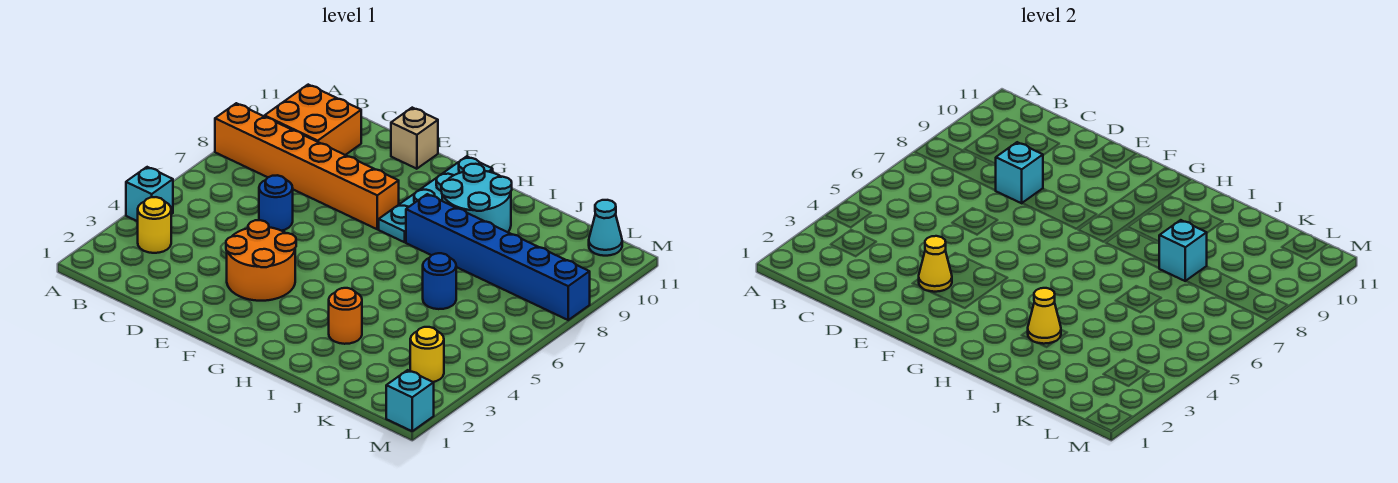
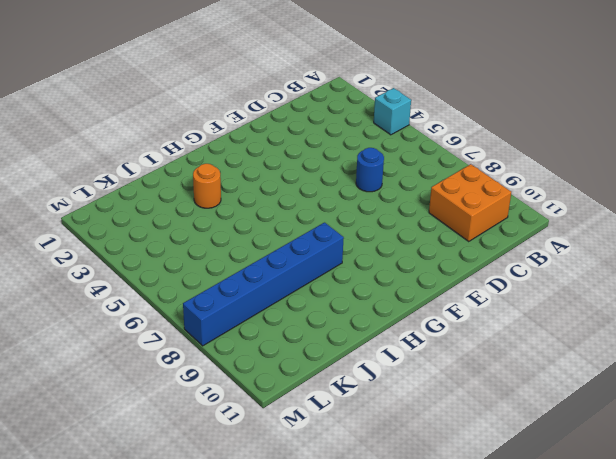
none -> orange brick A8:F8 level 1
none -> yellow round brick B3 level 1
none -> orange round brick E3:F4 level 1

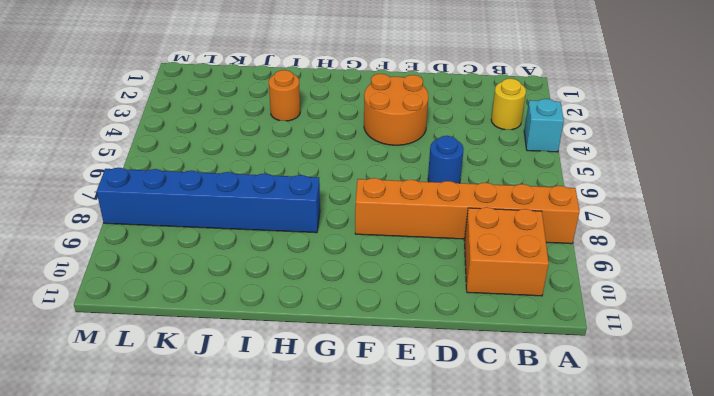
none -> tan brick E11 level 1
none -> cyan plate G8:G11 level 1
none -> cyan round brick H9:I10 level 1

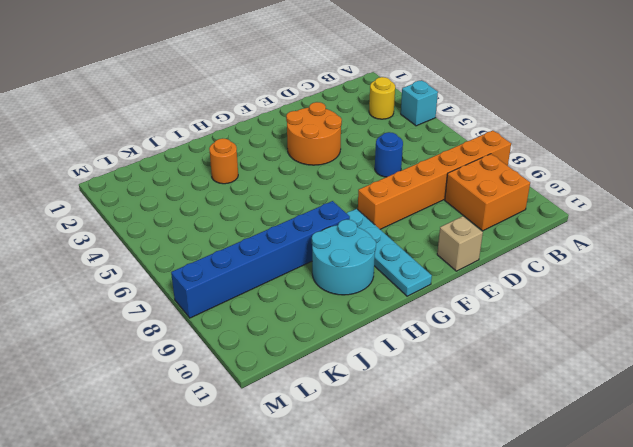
none -> blue round brick J6 level 1
none -> yellow round brick L3 level 1
none -> cyan cone L11 level 1

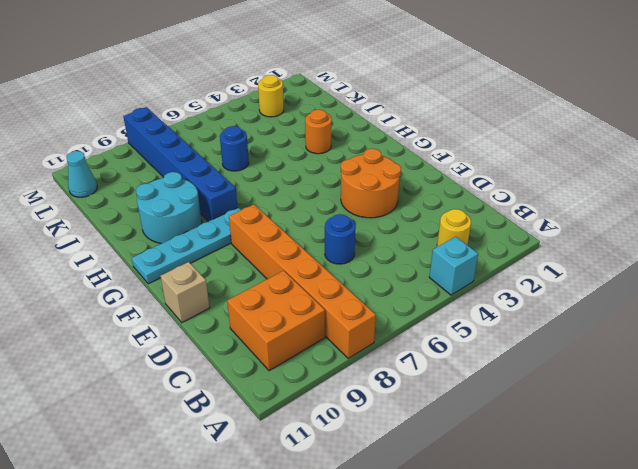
none -> cyan brick M1 level 1
none -> cyan brick D8 level 2
none -> yellow cone E3 level 2

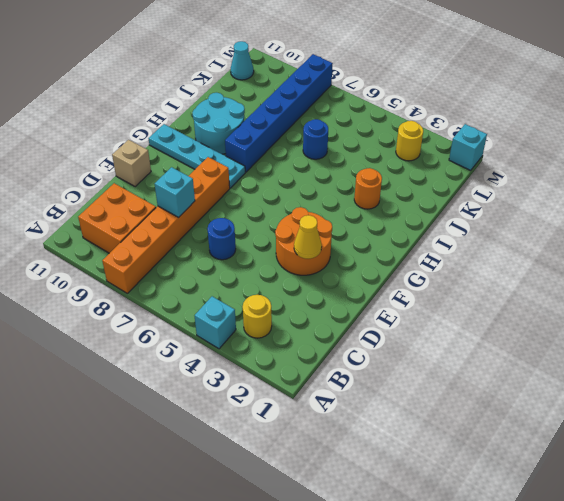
none -> yellow cone I3 level 2
none -> cyan brick J8 level 2

